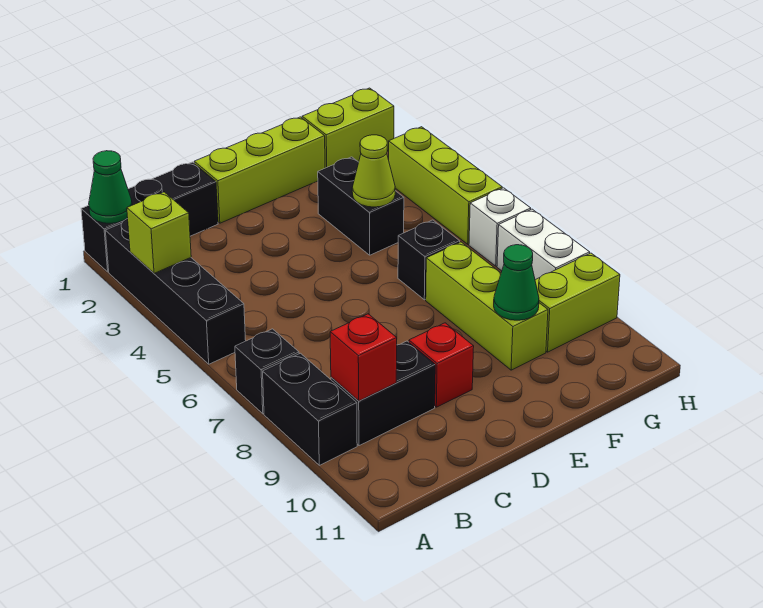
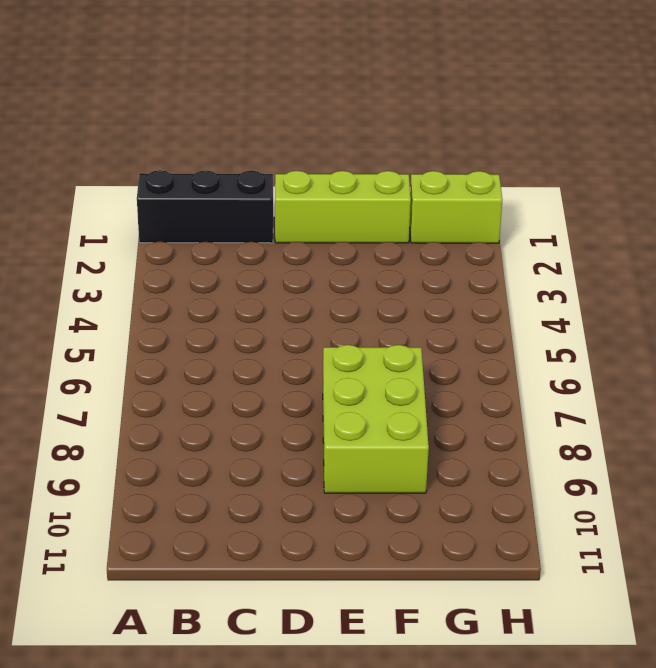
lime brick E7:F9 level 1 -> lime brick F7:F9 level 1
none -> black brick A2:A5 level 1
none -> black brick A7 level 1
none -> black brick A8:A9 level 1

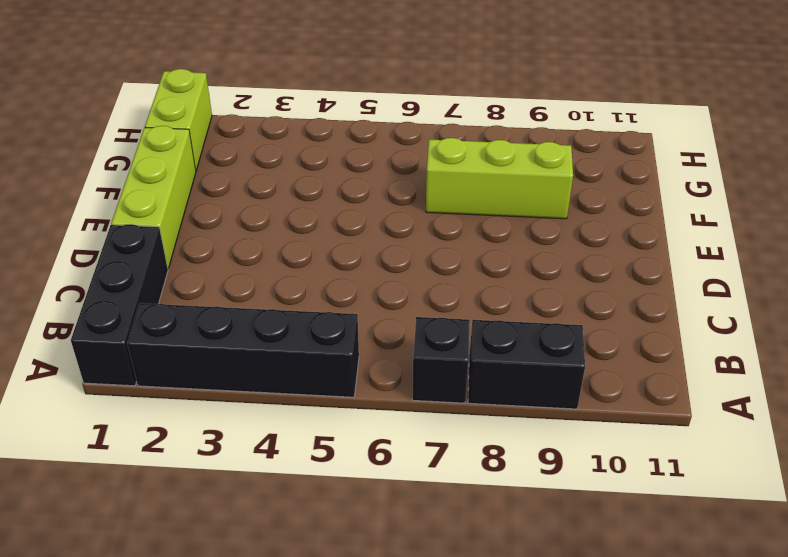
none -> black brick B9:C9 level 1
none -> red brick D9 level 1
none -> black brick F3:F4 level 1

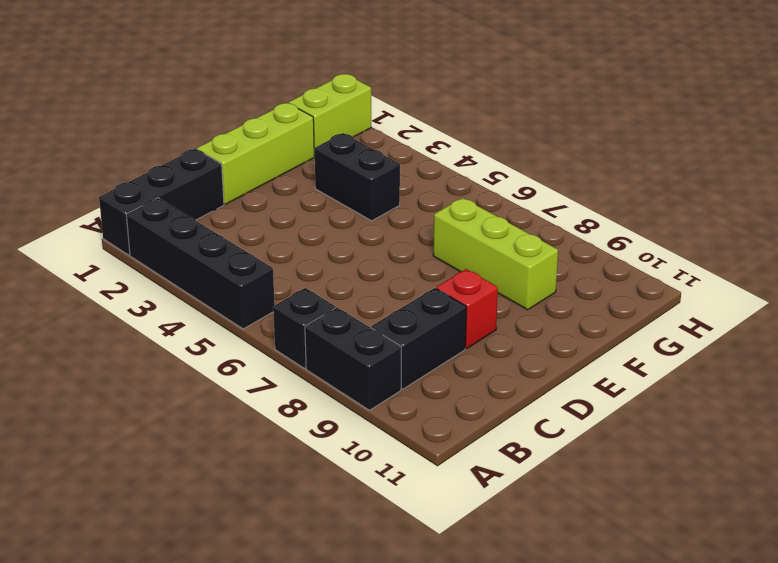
none -> black brick F6 level 1
none -> lime brick G9:H9 level 1
none -> lime brick H3:H5 level 1

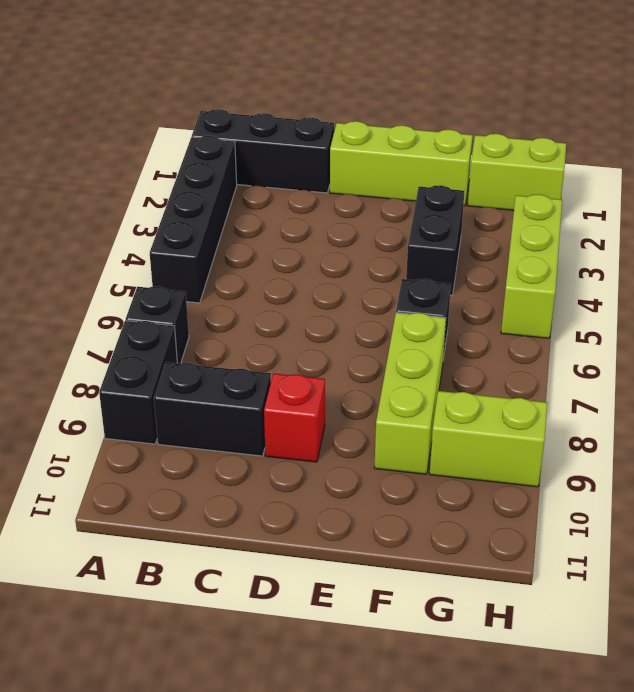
none -> white brick H6 level 1
none -> white brick H7:H8 level 1
none -> green cone A1 level 2

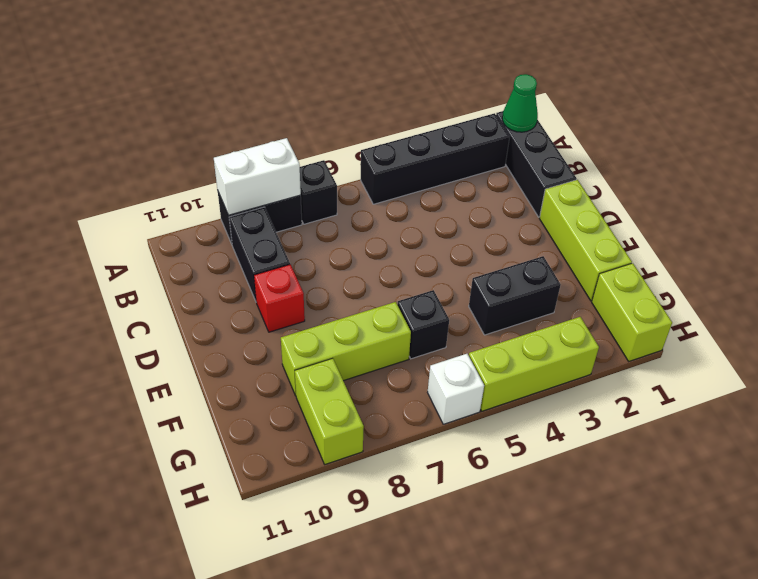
white brick A8:A9 level 2 -> white brick H7:H8 level 1
none -> lime brick A3 level 2
none -> red brick B9 level 2
none -> lime cone F4 level 2

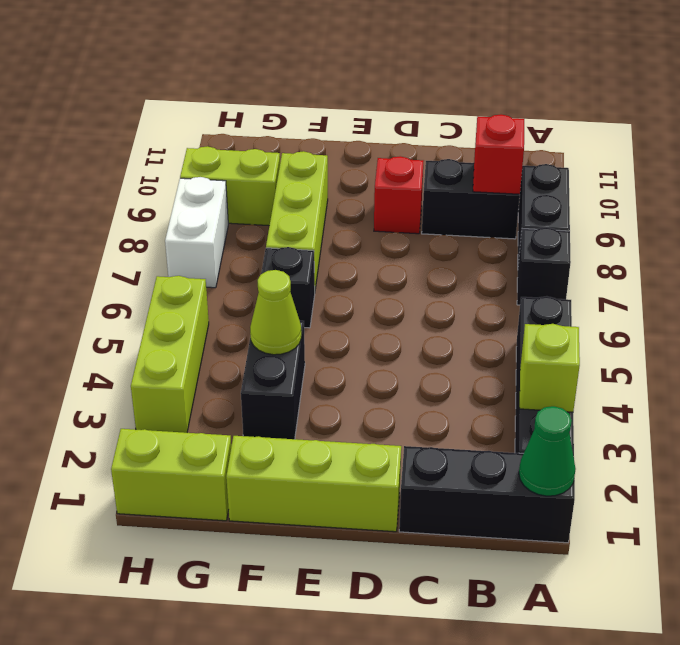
none -> white brick H6 level 1
none -> green cone F9 level 2

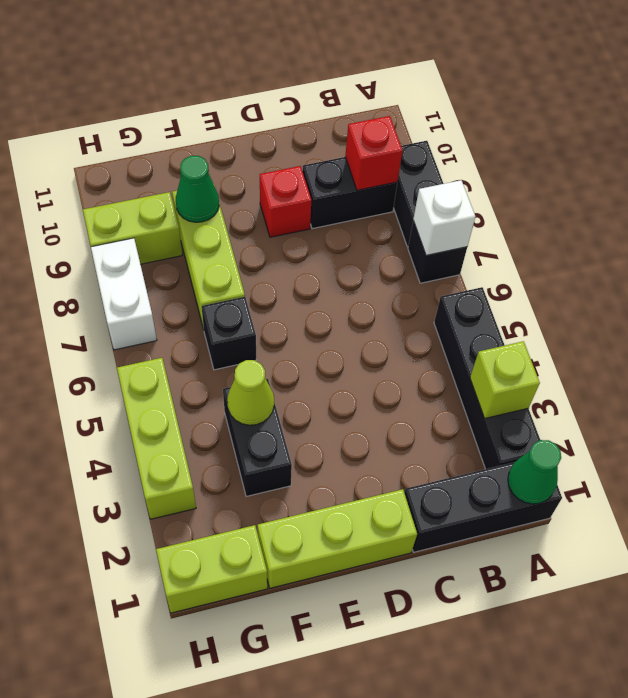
white brick A7 level 2 -> white brick H6 level 1

